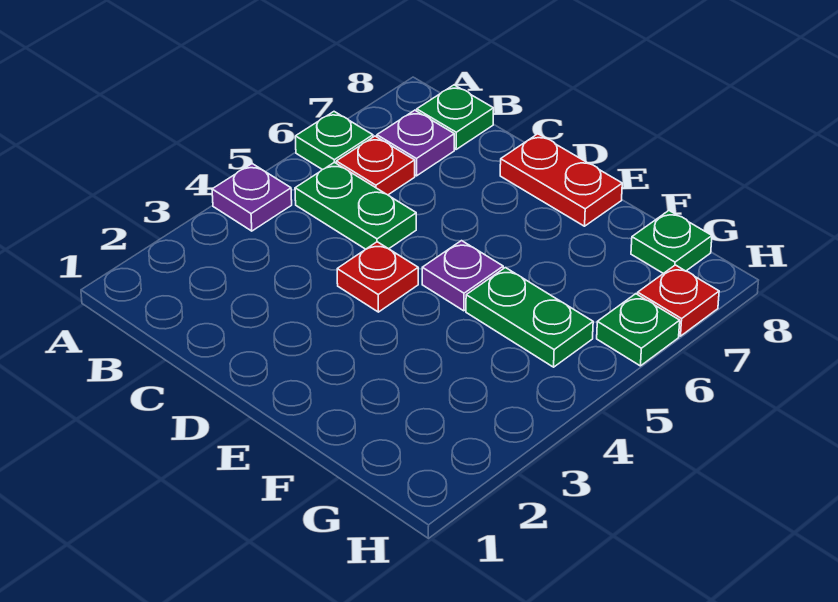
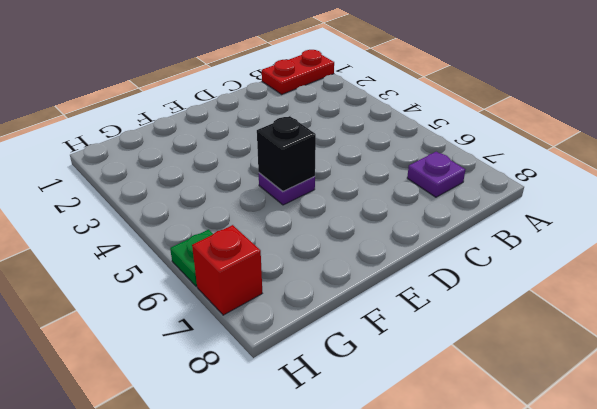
red plate A1:B1 level 1 -> red plate D8:E8 level 1
black brick E5 level 2 -> none
red brick H7 level 1 -> red plate H7 level 1
none -> purple plate A4 level 1
none -> green plate A6 level 1
none -> green plate B5:C5 level 1

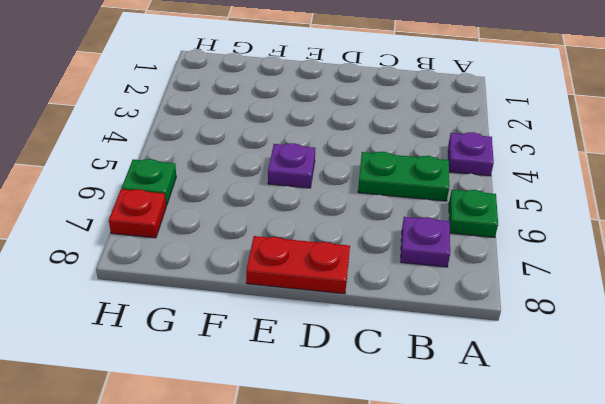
none -> red plate B6 level 1
none -> green plate B8 level 1
none -> red plate D4 level 1

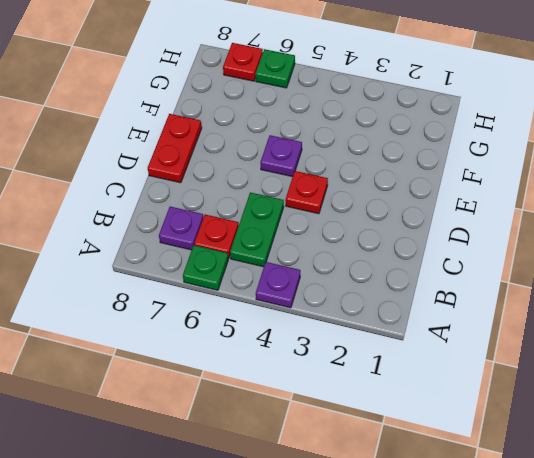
none -> green plate B8 level 1
none -> green plate F5:G5 level 1
none -> green plate G8 level 1

